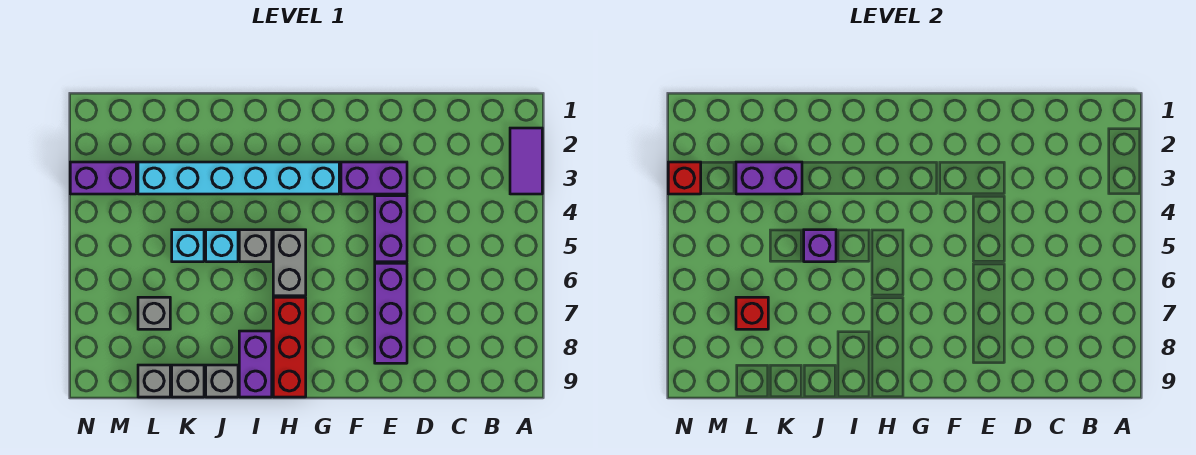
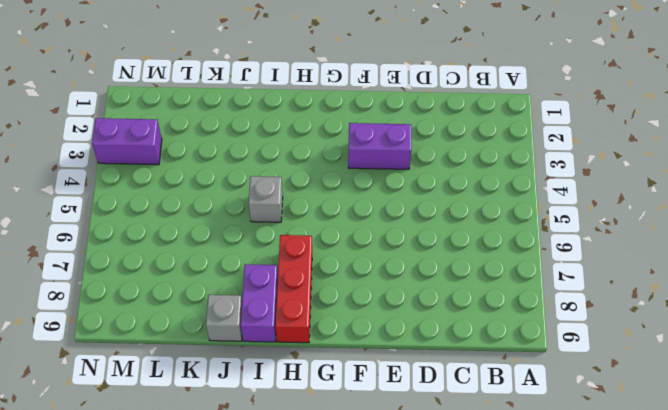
none -> purple tile A2:A3 level 1
none -> purple brick E4:E5 level 1
none -> purple brick E6:E8 level 1

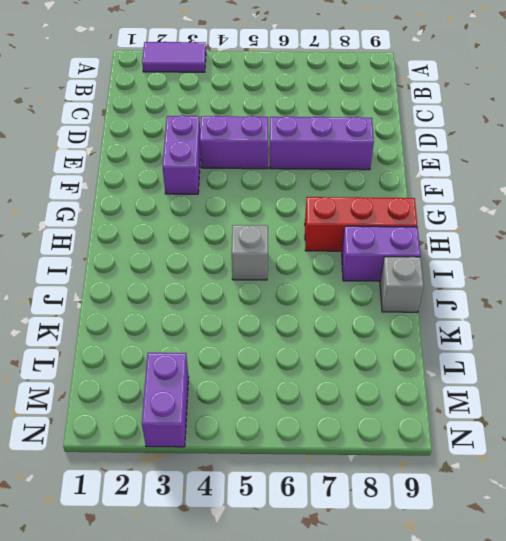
none -> cyan brick G3:L3 level 1
none -> grey brick H5:H6 level 1
none -> cyan brick J5 level 1

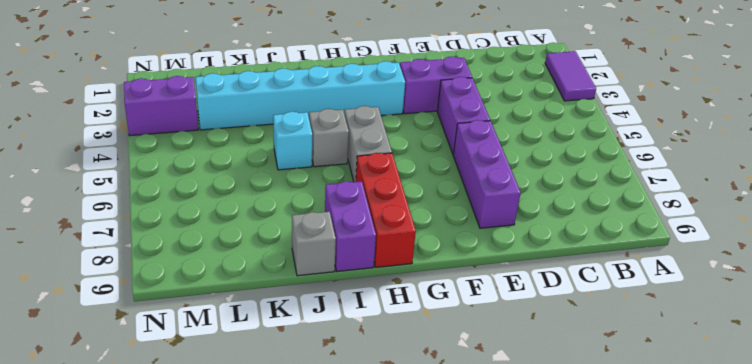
none -> cyan brick K5 level 1
none -> grey brick K9 level 1
none -> grey brick L7 level 1

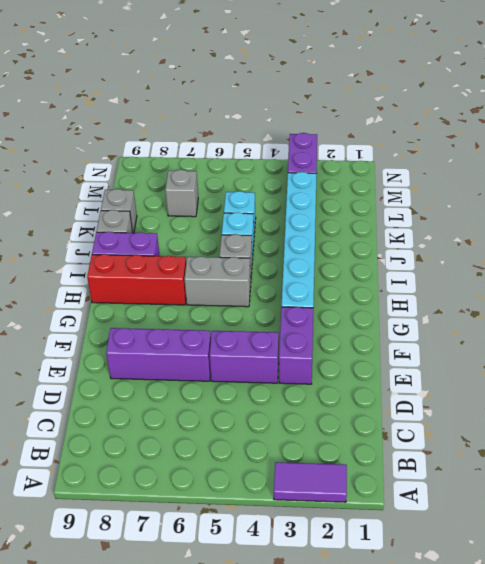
none -> grey brick L9 level 1
none -> purple brick J5 level 2
none -> purple brick K3:L3 level 2

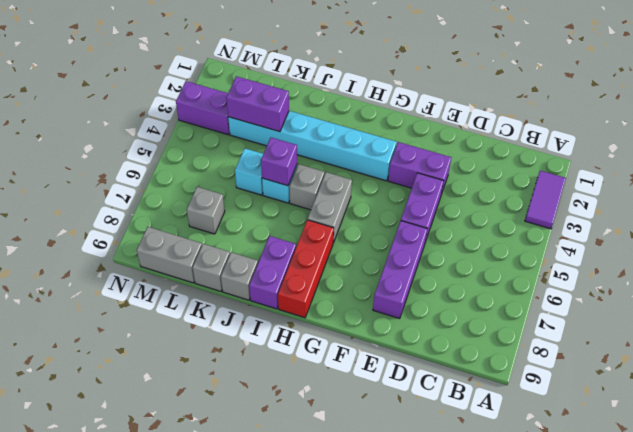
grey brick L9:M9 level 1 -> grey brick L9 level 1
none -> red brick L7 level 2
none -> red brick N3 level 2

